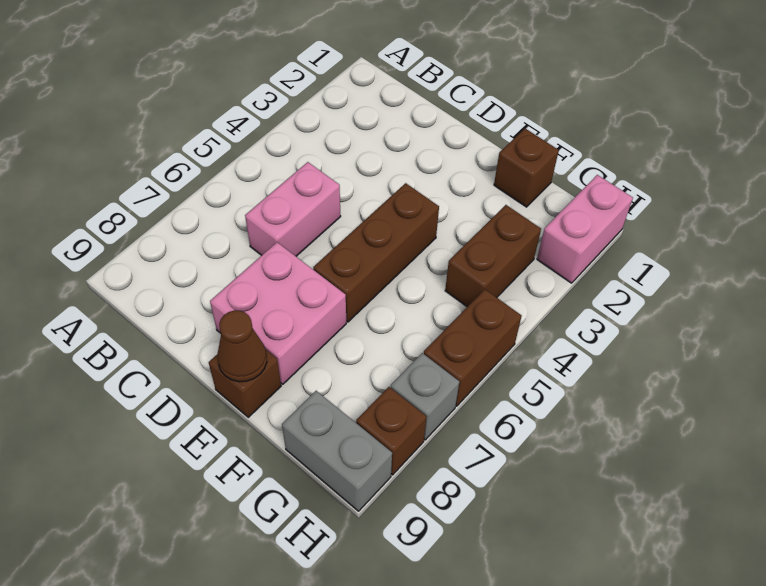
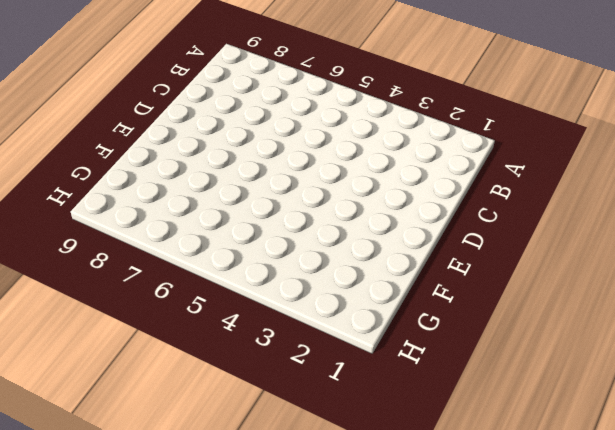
none -> pink brick C5:C6 level 1
none -> pink brick D7:E8 level 1
none -> brown brick E4:E6 level 1

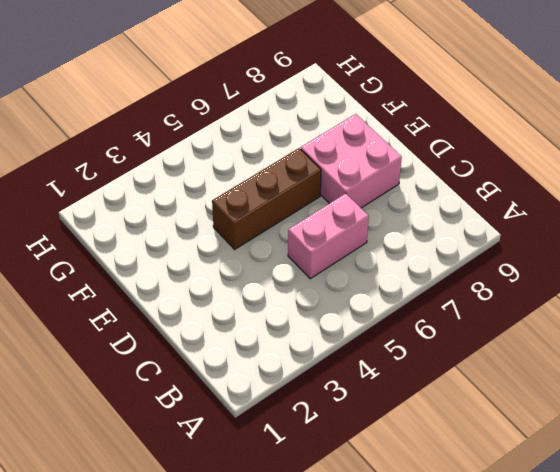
none -> brown brick E9 level 1
none -> brown brick F1 level 1
none -> brown brick G3:G4 level 1

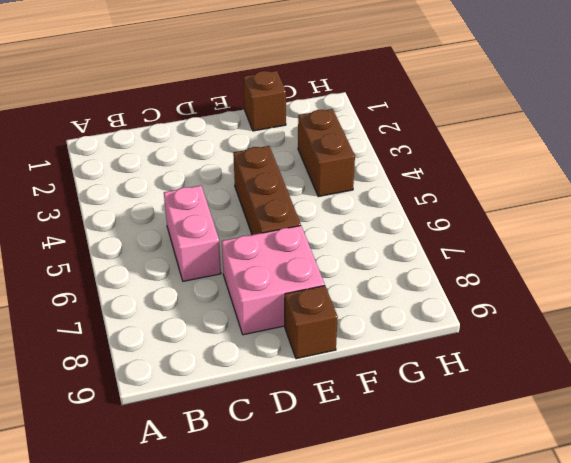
none -> grey brick G9:H9 level 1
none -> pink brick H1:H2 level 1
none -> brown brick H5:H6 level 1

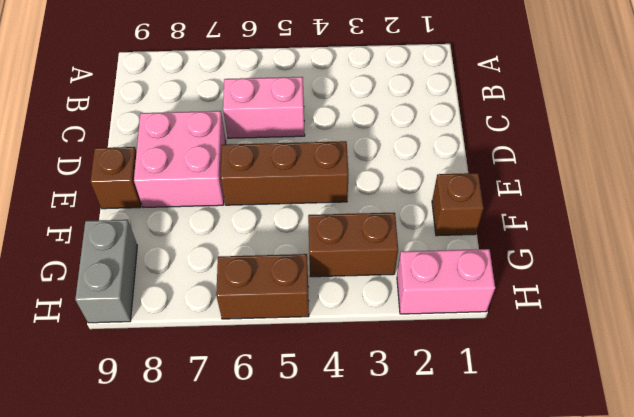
none -> grey brick H7 level 1
none -> brown brick H8 level 1
none -> brown cone E9 level 2

